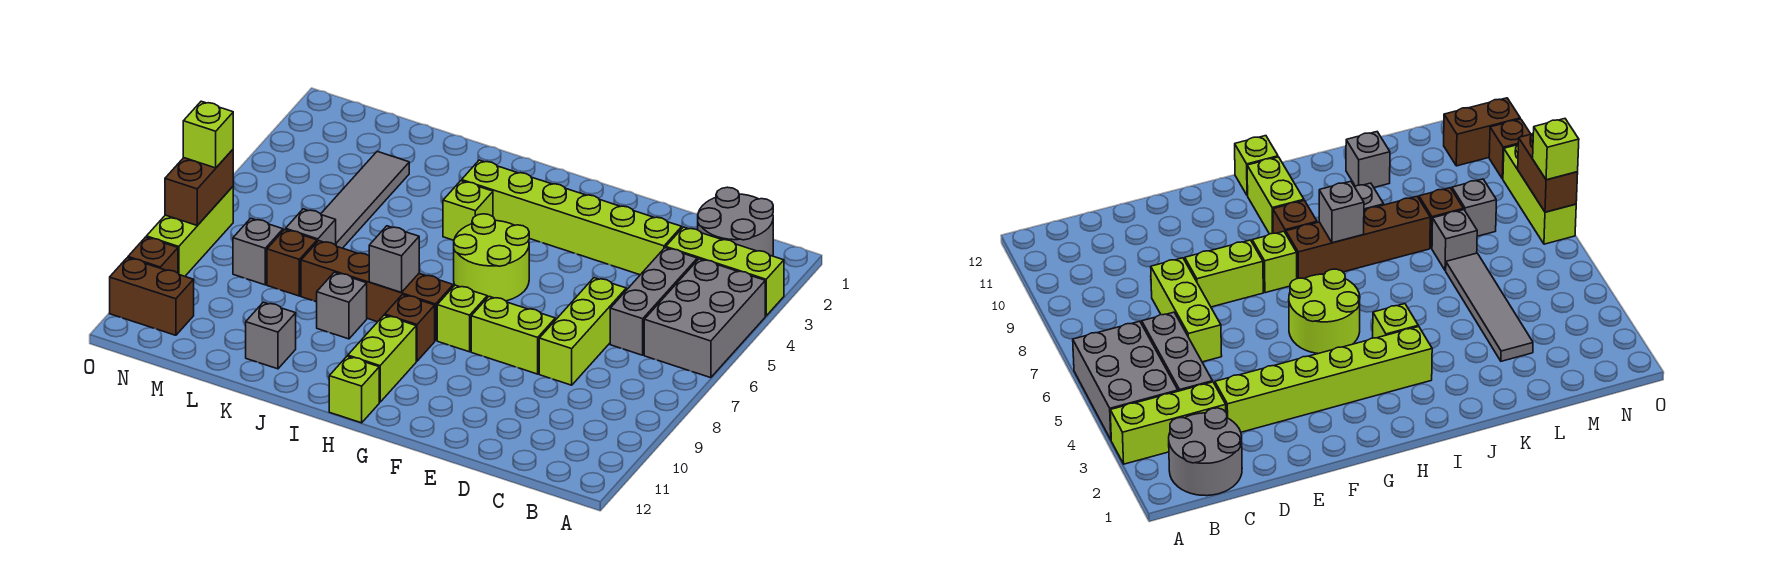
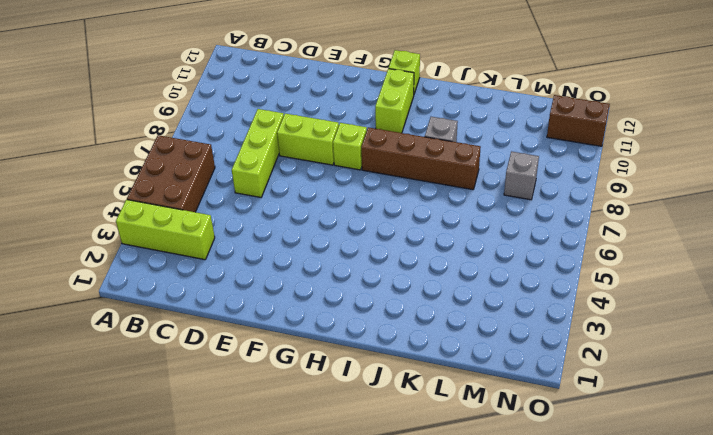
brown brick A4:B6 level 1 -> grey brick A4:B6 level 1
none -> grey round brick B1:C2 level 1
none -> grey brick C4:C6 level 1
none -> lime brick D3:I3 level 1

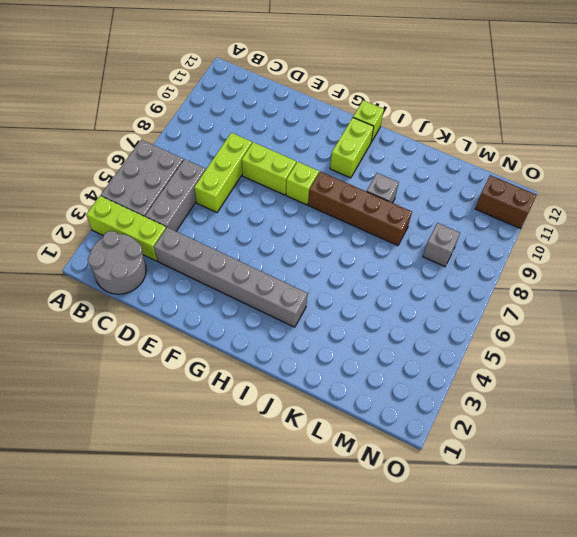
grey brick D3:I3 level 1 -> lime brick D3:I3 level 1
none -> lime round brick G5:H6 level 1
none -> brown brick H9 level 1
none -> lime brick I4 level 1

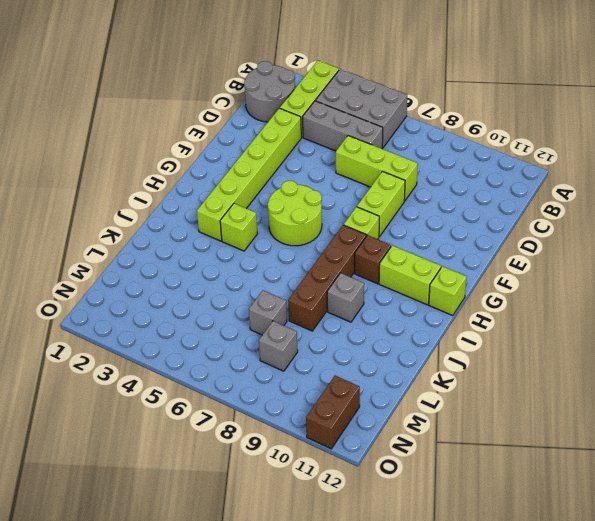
none -> grey brick K11 level 1
none -> grey tile L3:L6 level 1
none -> brown brick L8 level 1

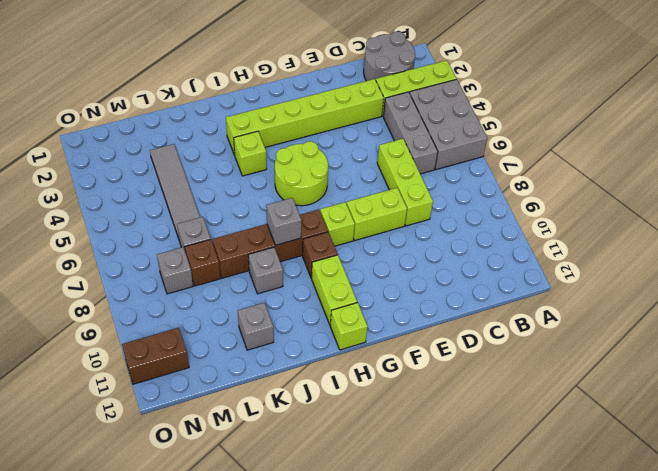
none -> lime brick O7:O9 level 1
none -> brown brick O10 level 1
none -> brown brick O7:O8 level 2

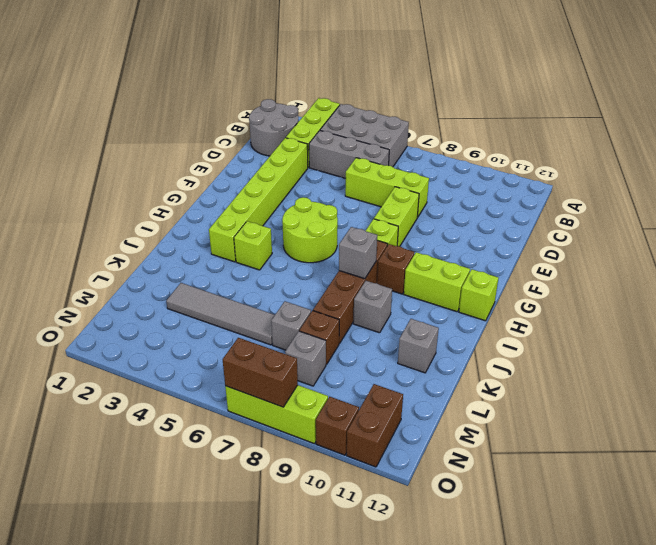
none -> lime brick O7 level 3

